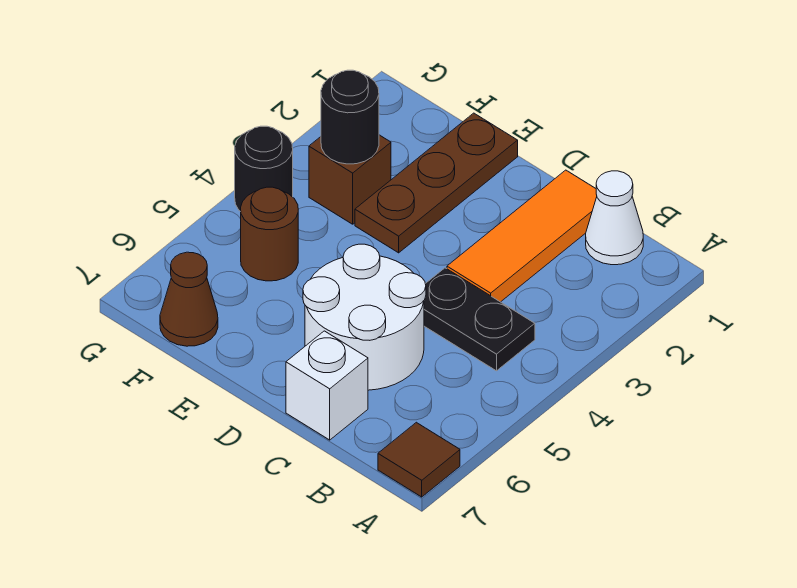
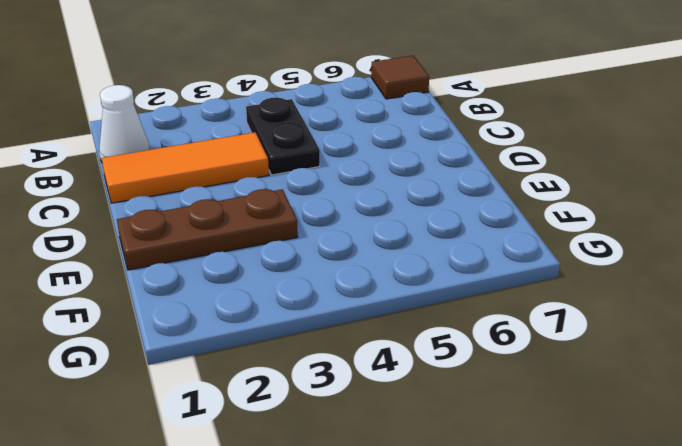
none -> white round brick C5:D6 level 1
none -> white brick C7 level 1
none -> brown brick F3 level 1

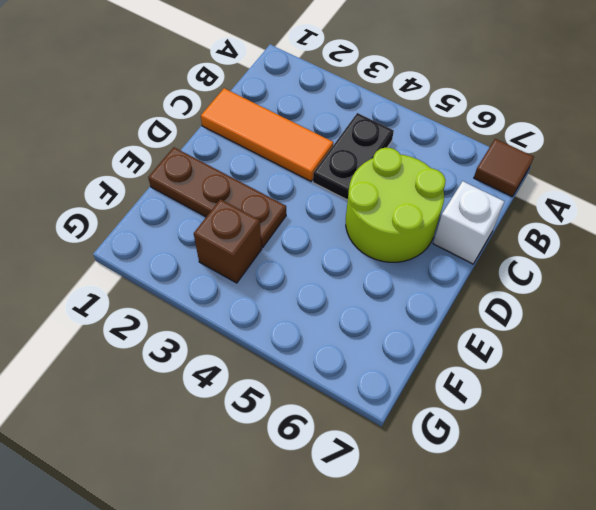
lime round brick C5:D6 level 1 -> white round brick C5:D6 level 1
none -> white cone B1 level 1
none -> brown round brick F5 level 1
none -> brown cone F7 level 1

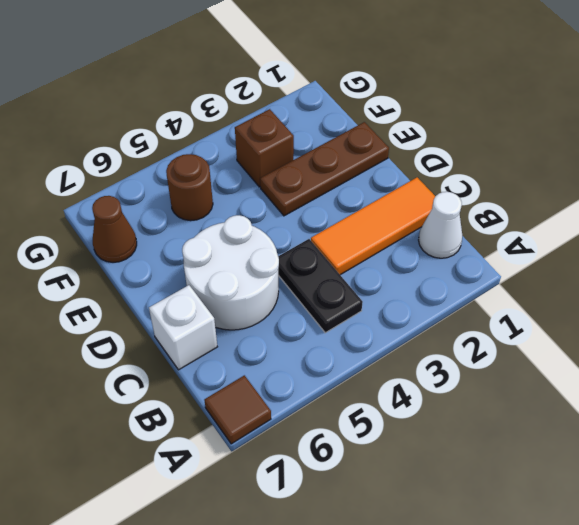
none -> black round brick G4 level 1
none -> black round brick F3 level 2

